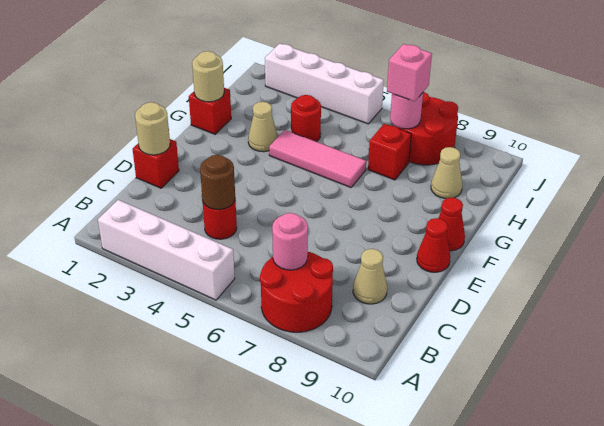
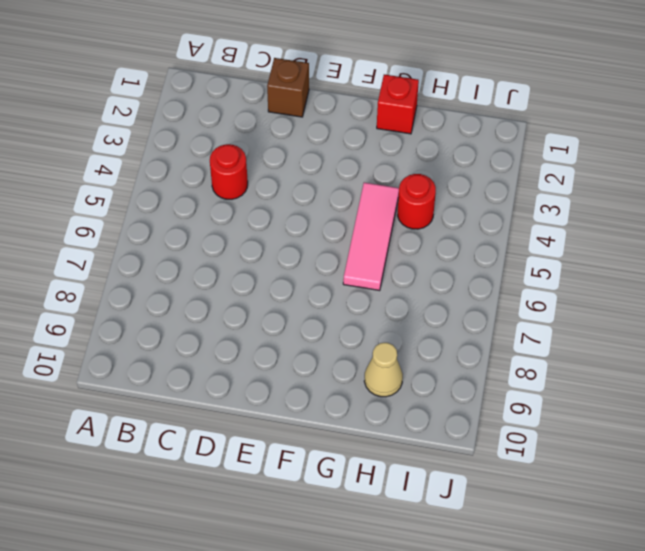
brown brick D1 level 1 -> red brick D1 level 1
none -> white brick A2:A5 level 1
none -> red round brick A7:B8 level 1
none -> tan cone C9 level 1

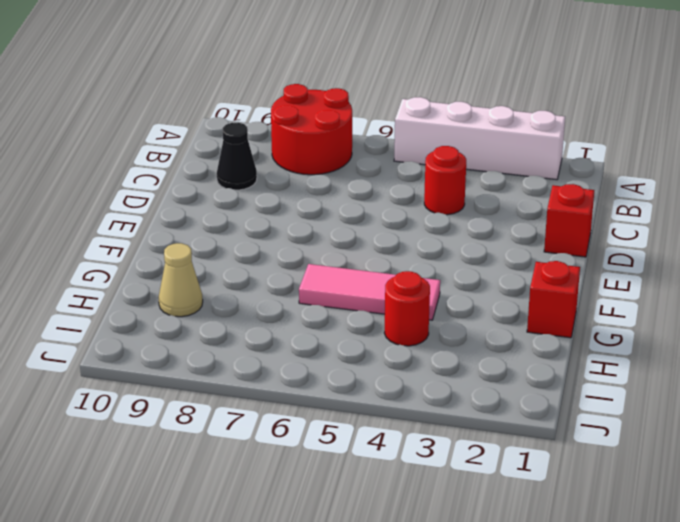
black cone C9 level 1 -> tan cone C9 level 1
none -> red cone E10 level 1
none -> red cone F10 level 1
none -> tan cone G3 level 1

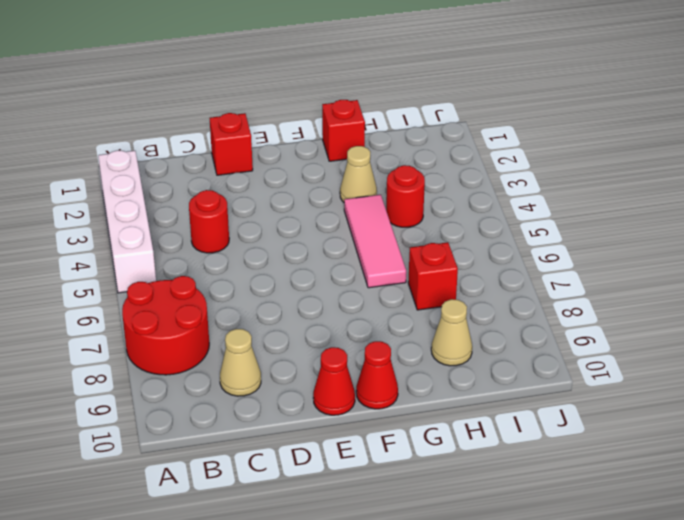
none -> red round brick I7:J8 level 1
none -> white brick J2:J5 level 1
none -> pink round brick B7 level 2

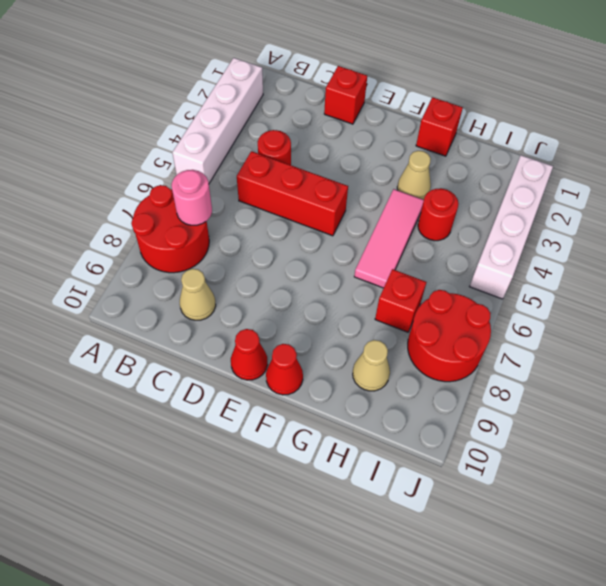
red brick C5:E5 level 1 -> none
none -> brown round brick C4 level 2
none -> tan round brick D1 level 2
none -> tan round brick G1 level 2

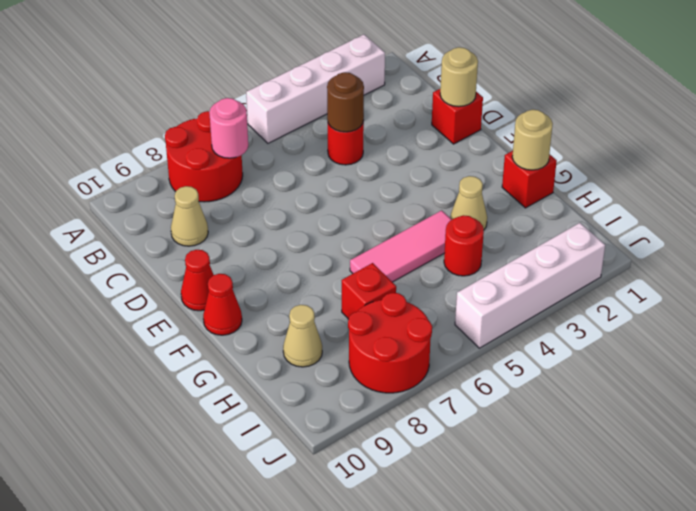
none -> pink round brick I7 level 2
none -> pink brick I7 level 3

